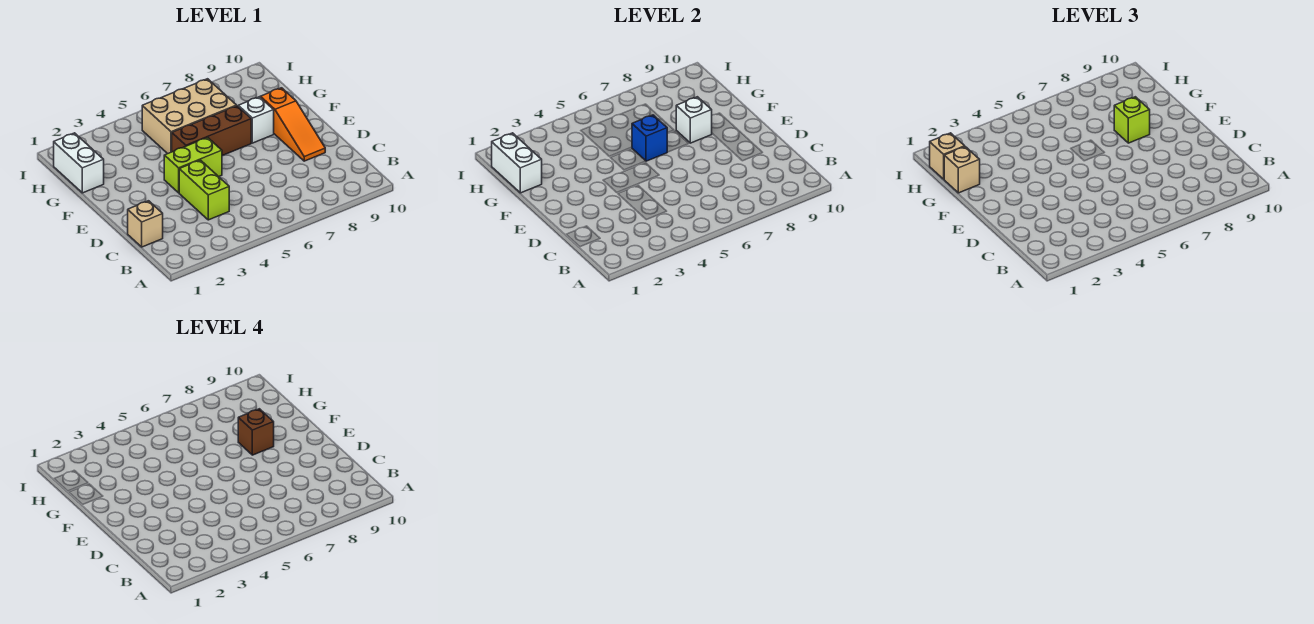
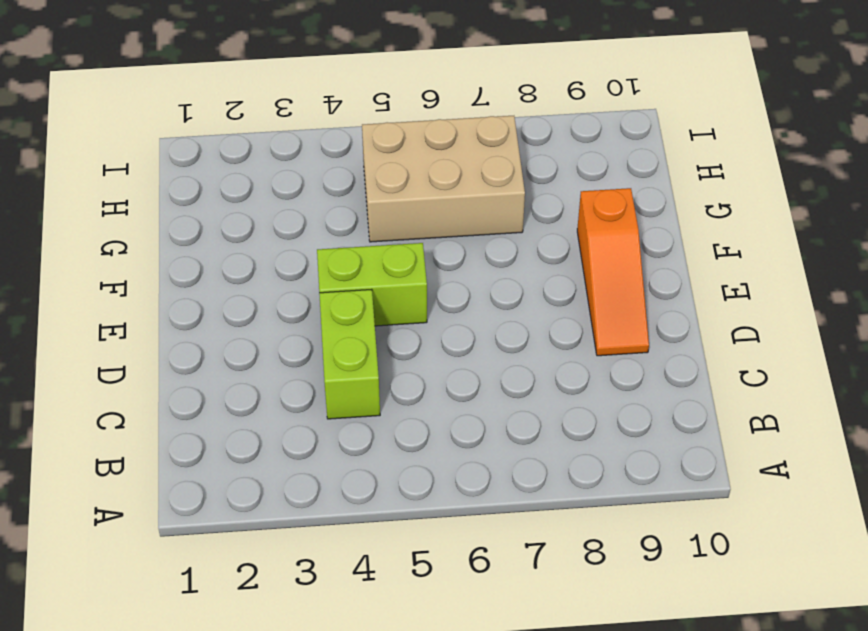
none -> tan brick C1 level 1
none -> brown brick F5:F7 level 1
none -> white brick F8 level 1

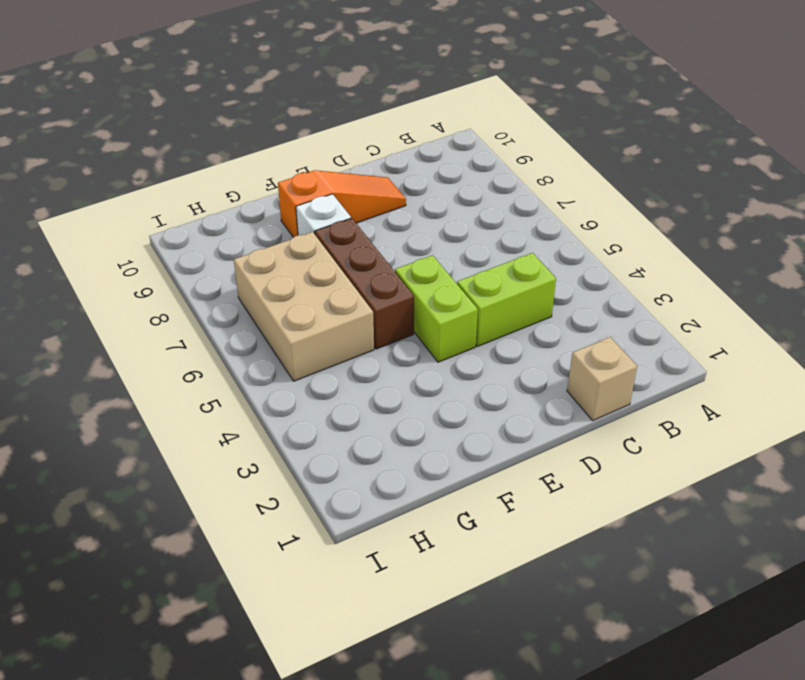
none -> white brick G1:H1 level 1
none -> blue brick F6 level 2
none -> white brick F8 level 2

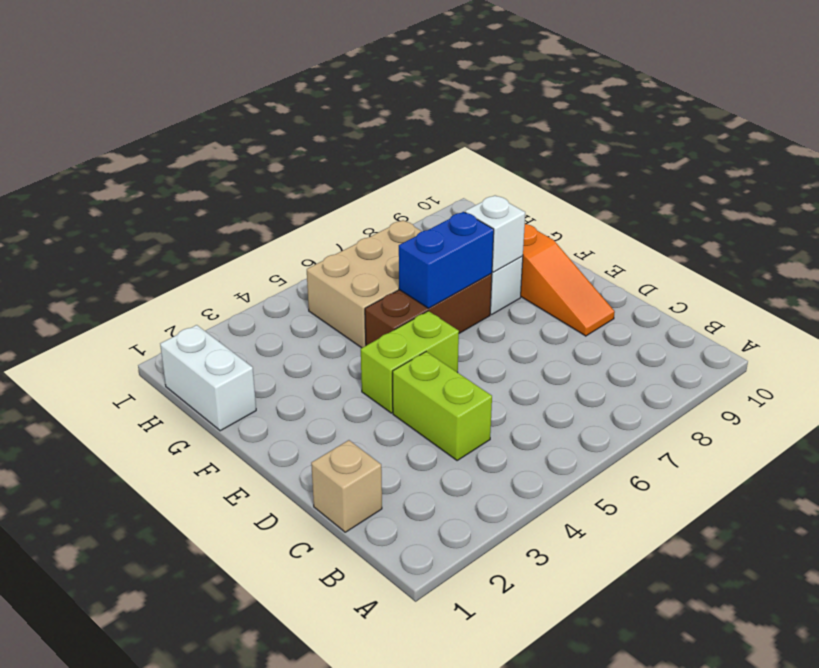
blue brick F6:F7 level 2 -> blue brick F6 level 2
none -> white brick G1:H1 level 2
none -> lime brick F8 level 3
none -> tan brick G1 level 3

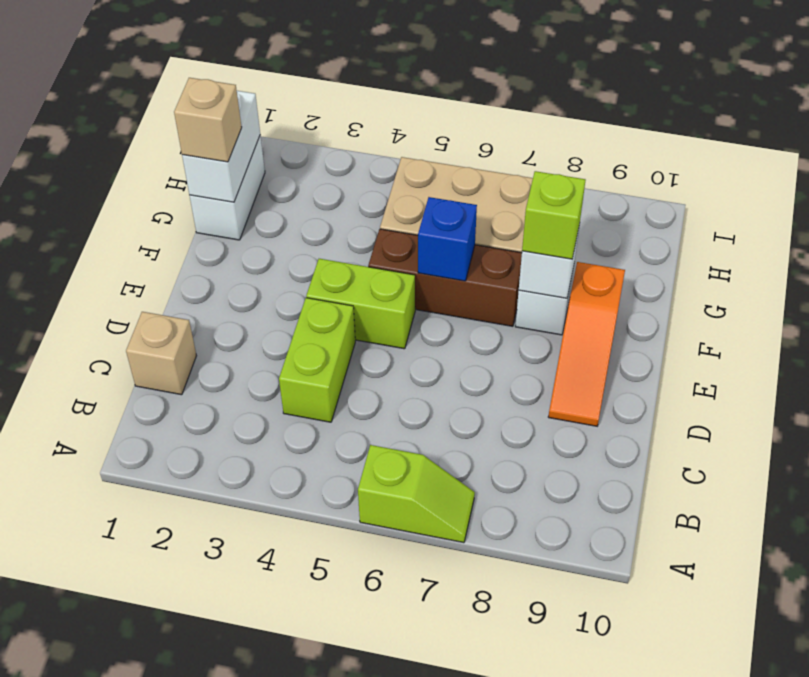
lime slope A6:A7 level 1 top 6 -> none
none -> tan brick H1 level 3
none -> brown brick F8 level 4

